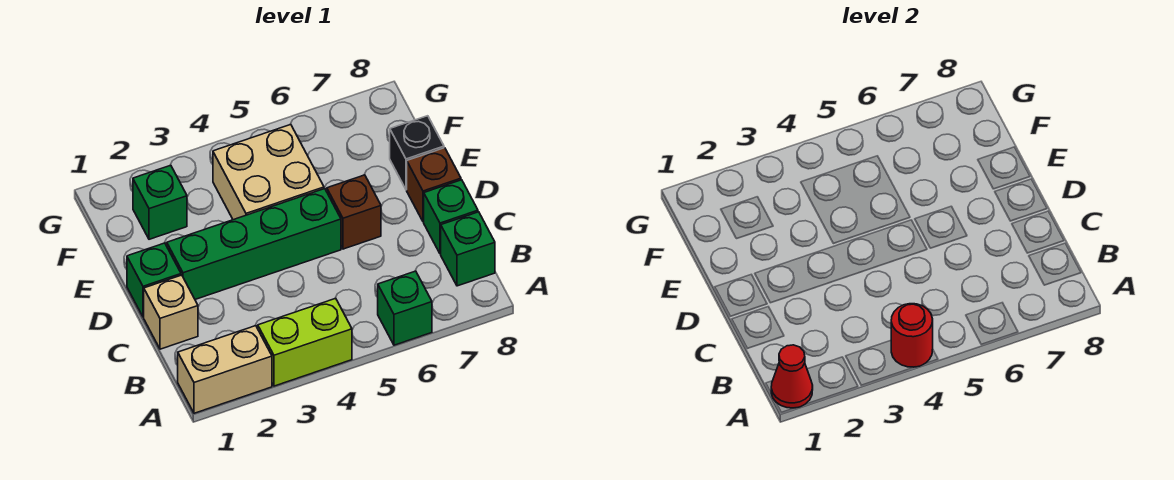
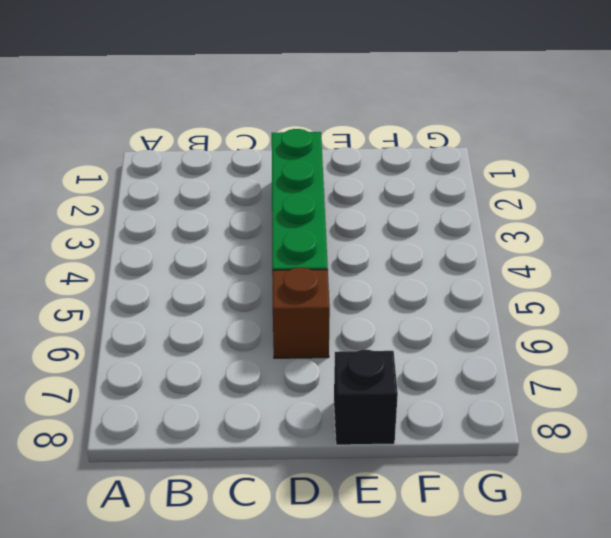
none -> tan brick A1:A2 level 1
none -> lime brick A3:A4 level 1
none -> green brick A6 level 1

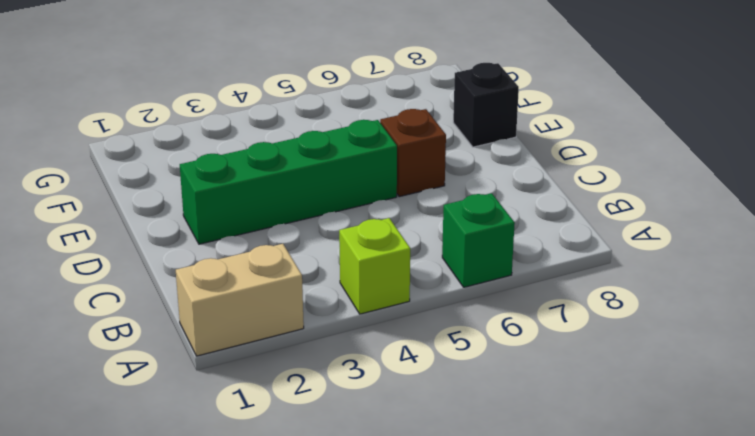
lime brick A4 level 1 -> lime brick A3:A4 level 1
none -> green brick B8 level 1
none -> tan brick C1 level 1
none -> green brick C8 level 1

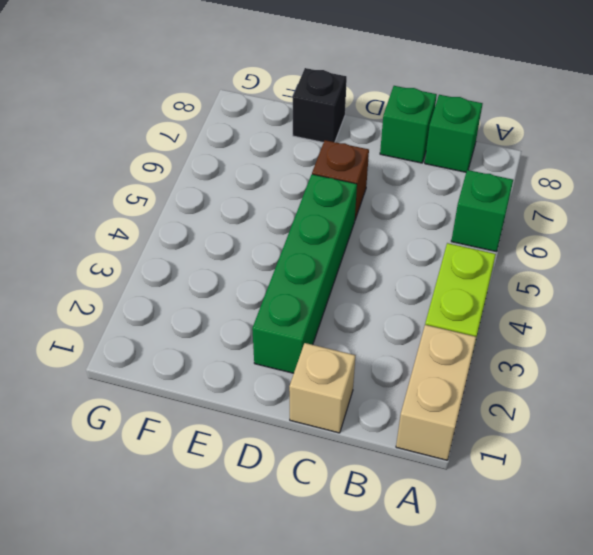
none -> green brick D1 level 1
none -> brown brick D8 level 1
none -> tan brick E4:F5 level 1

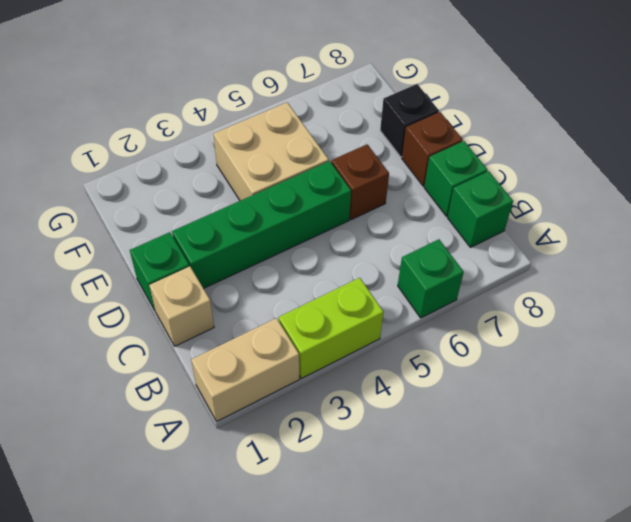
none -> green brick F2 level 1
none -> red cone A1 level 2
none -> red round brick A4 level 2

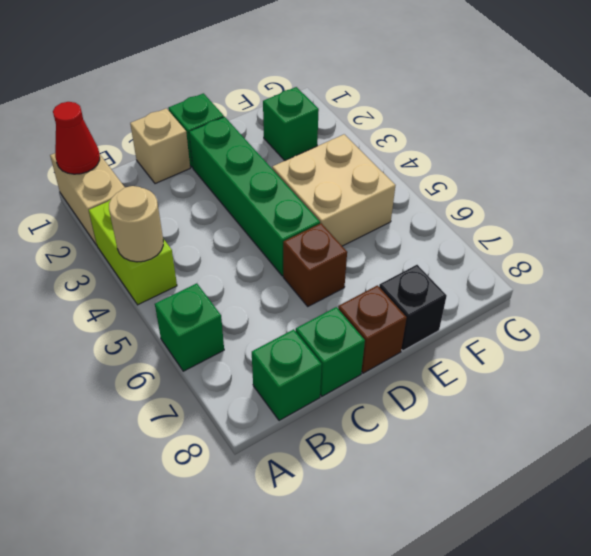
tan round brick A4 level 2 -> red round brick A4 level 2

